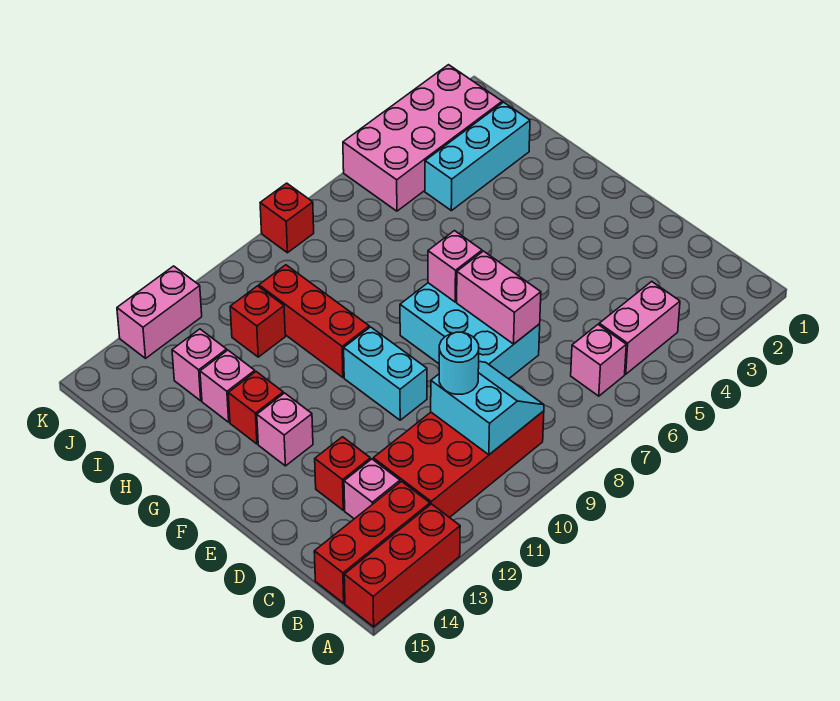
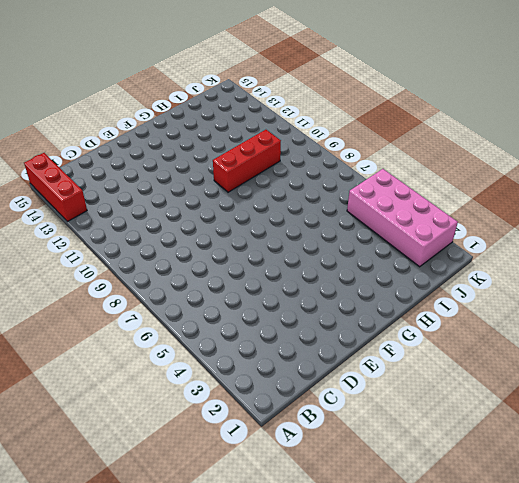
none -> pink brick B4:B5 level 1
none -> pink brick B6 level 1
none -> red brick B9:C12 level 1

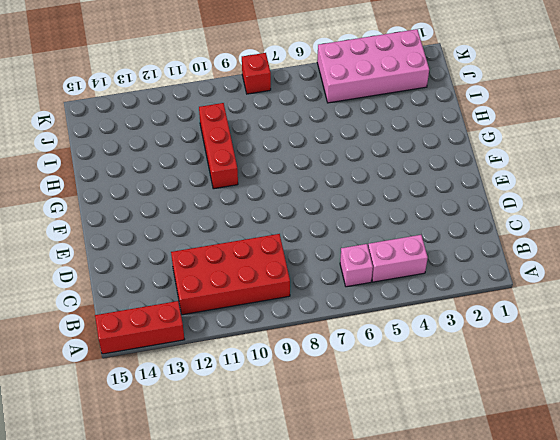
none -> red brick B13:B15 level 1
none -> pink brick C13 level 1
none -> cyan brick D7:F8 level 1

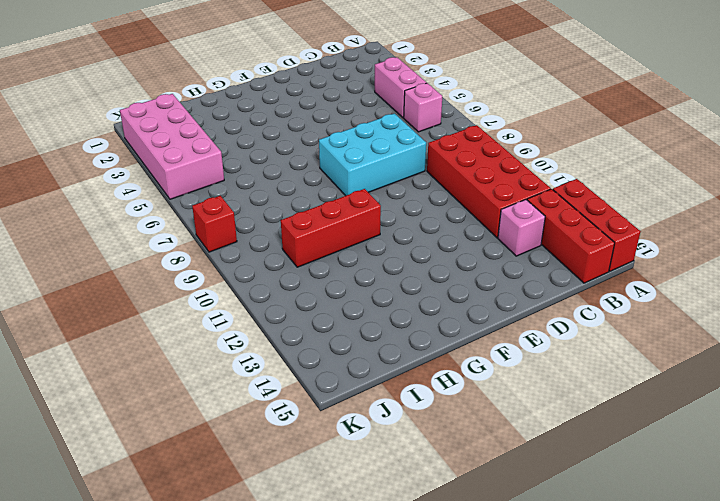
none -> red brick D13 level 1
none -> cyan brick E10:F10 level 1
none -> pink brick F13 level 1

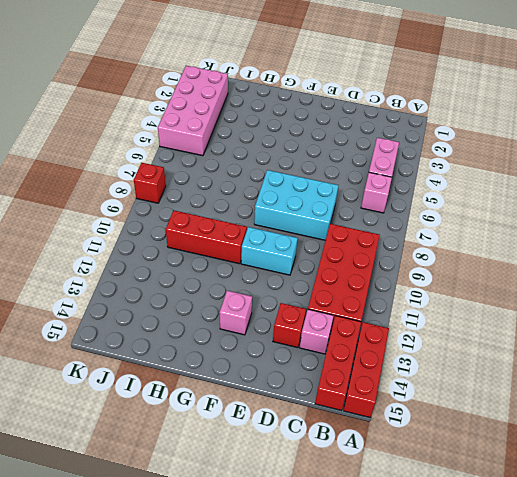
none -> red brick G13 level 1
none -> pink brick H13 level 1
none -> cyan brick I2:I4 level 1

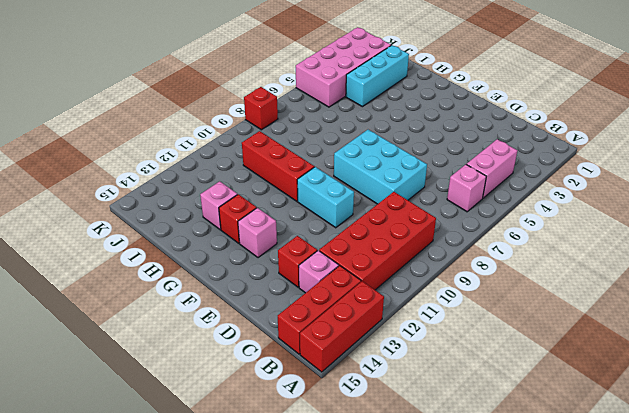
none -> red brick I11 level 1
none -> pink brick I13 level 1
none -> pink brick K12:K13 level 1

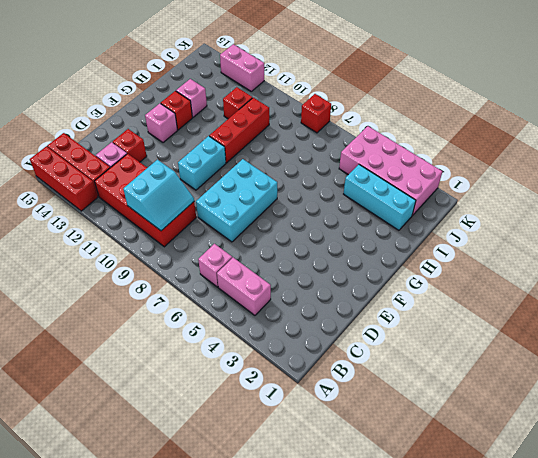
none -> pink brick I13 level 1
none -> pink brick D7:E7 level 2
none -> pink brick F7 level 2

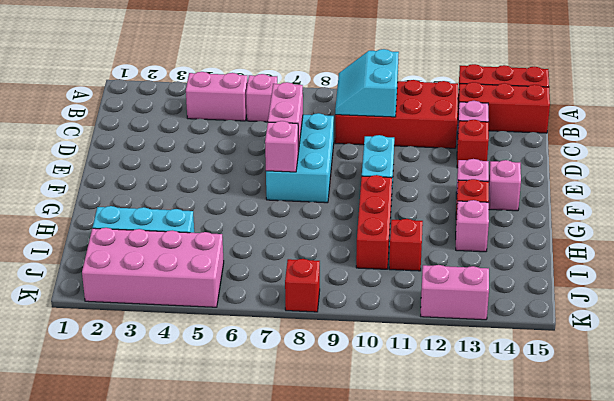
pink brick F14 level 1 -> pink brick I13 level 1
none -> cyan round brick C10 level 3

